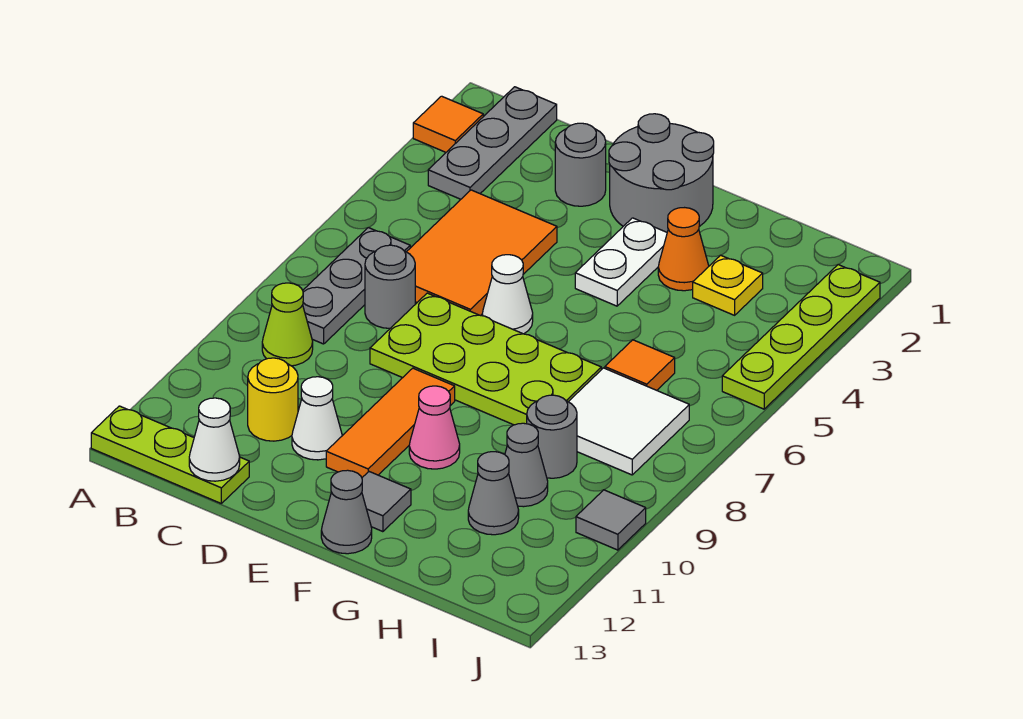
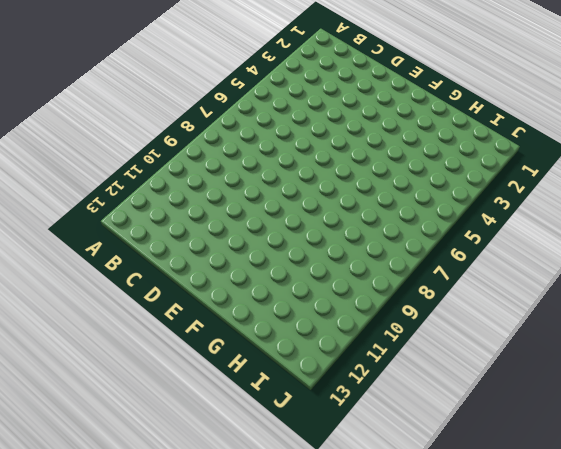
none -> orange tile A2 level 1
none -> lime plate A13:C13 level 1
none -> grey plate B1:B3 level 1

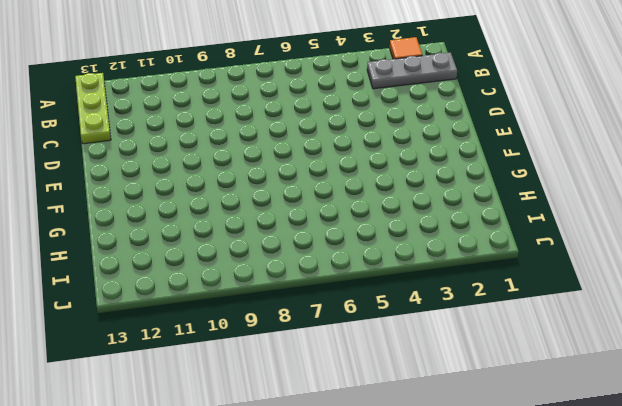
none -> grey plate B6:B8 level 1
none -> lime cone B9 level 1
none -> orange tile C4:D6 level 1

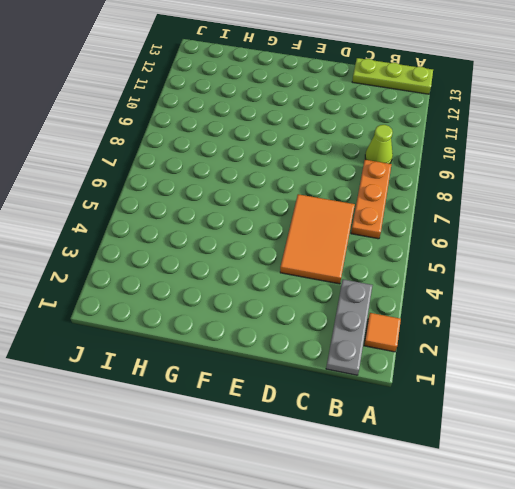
orange plate B6:B8 level 1 -> grey plate B6:B8 level 1
none -> grey round brick C7 level 1
none -> yellow round brick C11 level 1
none -> grey round brick D2 level 1

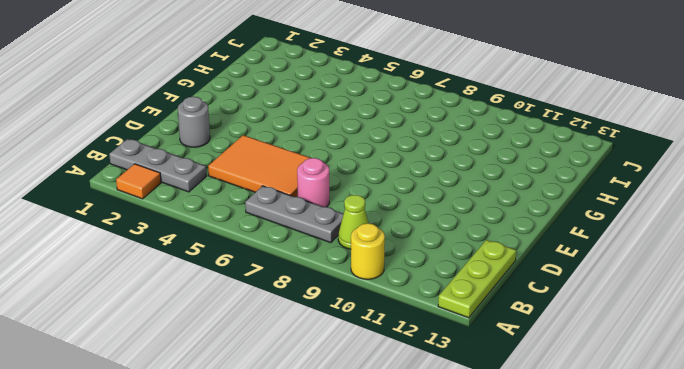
yellow round brick A10 level 1 -> yellow round brick C11 level 1
pink round brick C7 level 1 -> grey round brick C7 level 1
none -> lime plate D7:G8 level 1
none -> white cone D11 level 1
none -> grey round brick E1:F2 level 1

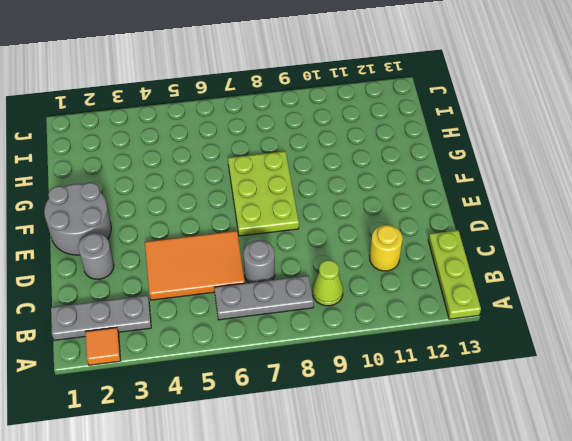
lime plate E7:G8 level 1 -> lime plate D7:G8 level 1
none -> white cone D11 level 1
none -> white cone E6 level 1
none -> orange tile E9:E11 level 1

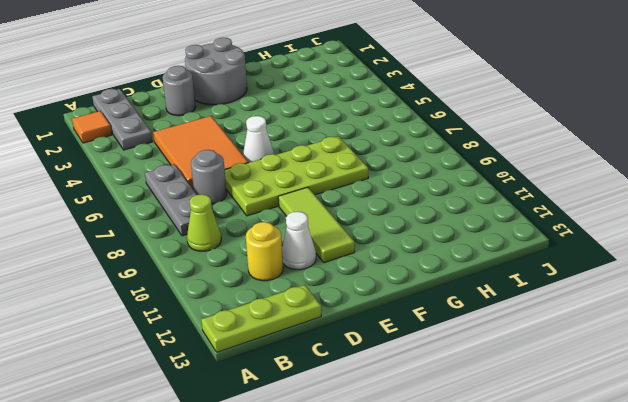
lime tile E9:E11 level 1 -> orange tile E9:E11 level 1
none -> white plate F3:F4 level 1
none -> pink cone F10 level 1
none -> grey tile F12 level 1

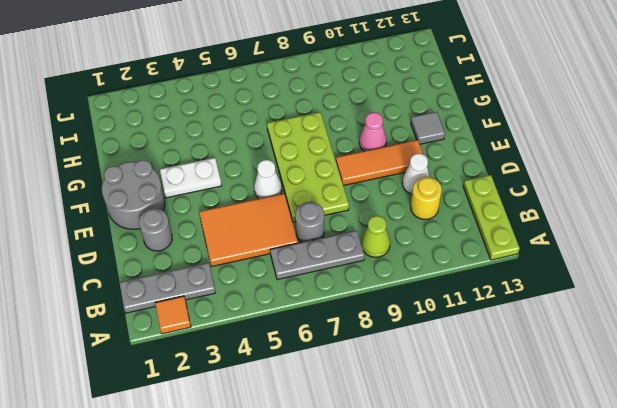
none -> grey cone F13 level 1
none -> orange cone G3 level 1
none -> yellow plate H3 level 1

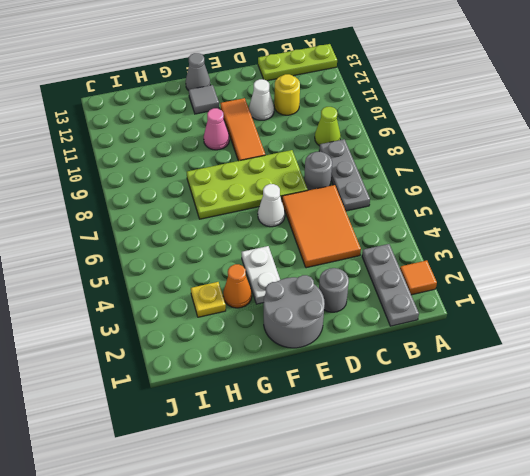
none -> orange tile H6 level 1
none -> white tile H7:I8 level 1
none -> grey round brick H9 level 1

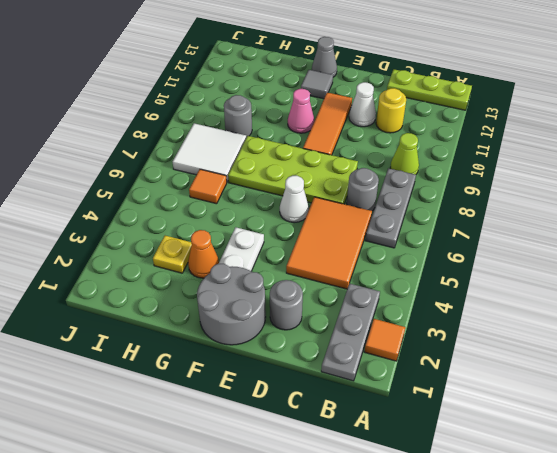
none -> grey cone H10 level 1
none -> grey cone H11 level 1
none -> lime plate J2:J5 level 1

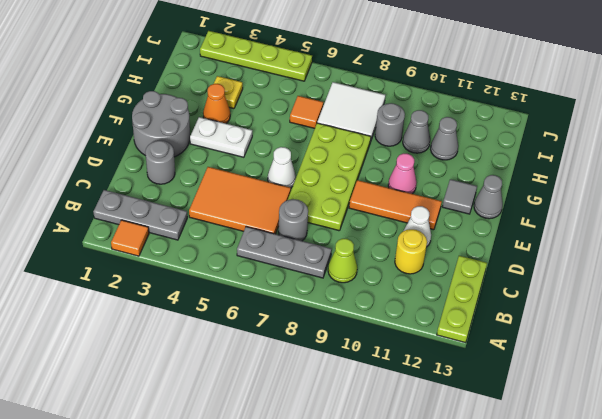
none -> grey tile J10 level 1
none -> white cone C13 level 2

